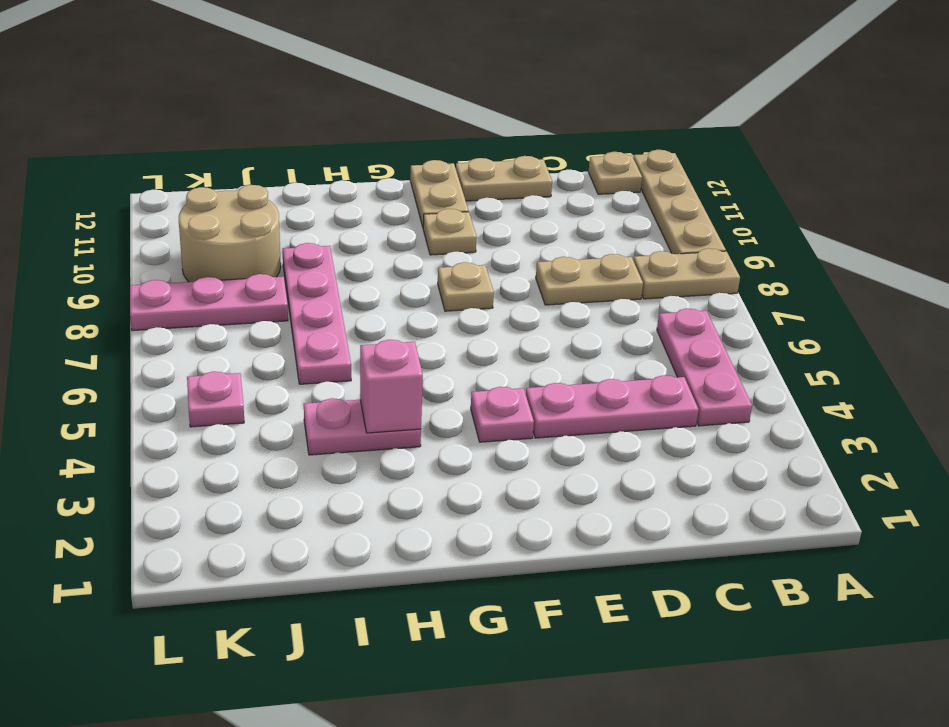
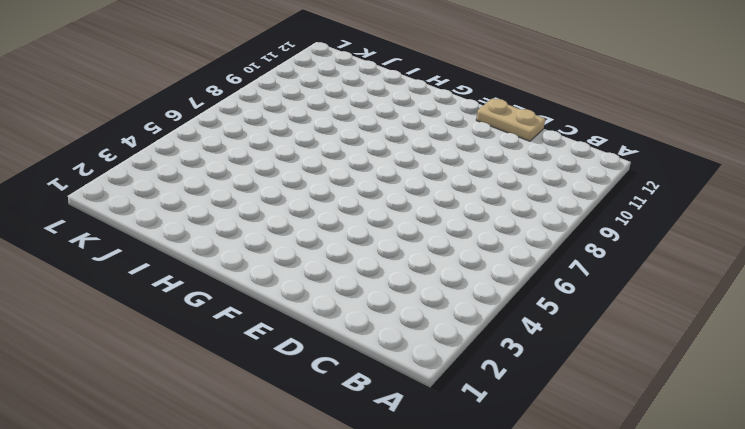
none -> tan plate A8:B8 level 1
none -> tan plate A9:A12 level 1
none -> pink plate B4:B6 level 1

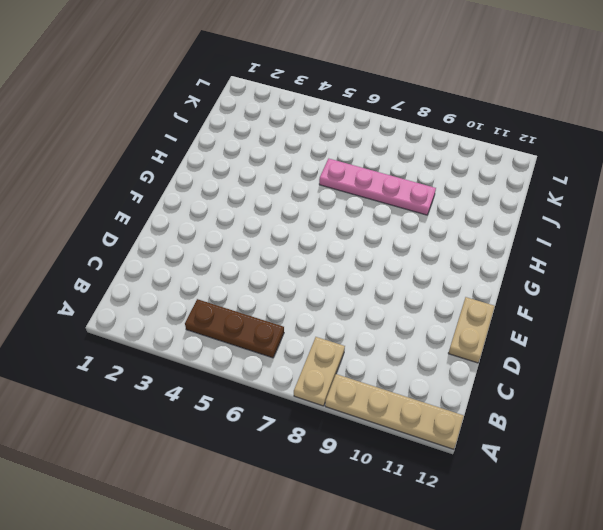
brown plate B4:B6 level 1 -> pink plate B4:B6 level 1
none -> tan plate B12 level 1
none -> pink plate C4:E4 level 1
none -> tan plate C8:D8 level 1

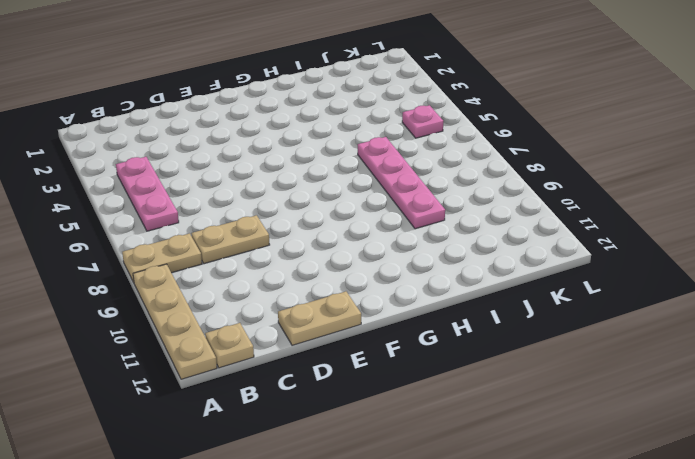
none -> pink plate C4:E4 level 1
none -> pink plate F4 level 1
none -> tan plate F8 level 1

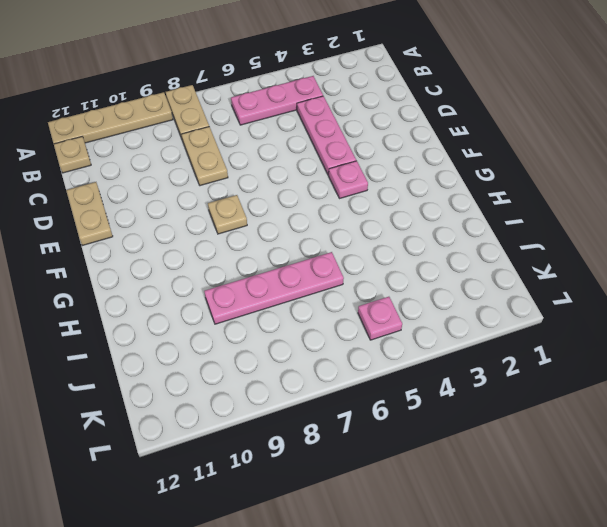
none -> tan plate F10 level 1
none -> tan plate F11:F12 level 1
none -> pink plate H4:I4 level 1

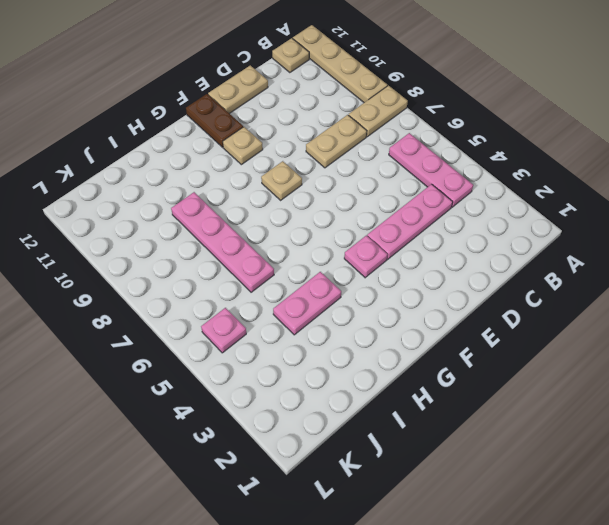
brown plate F11:F12 level 1 -> tan plate F11:F12 level 1
none -> pink plate J8:L8 level 1
none -> tan round brick J9:K10 level 1
none -> pink brick H4 level 2

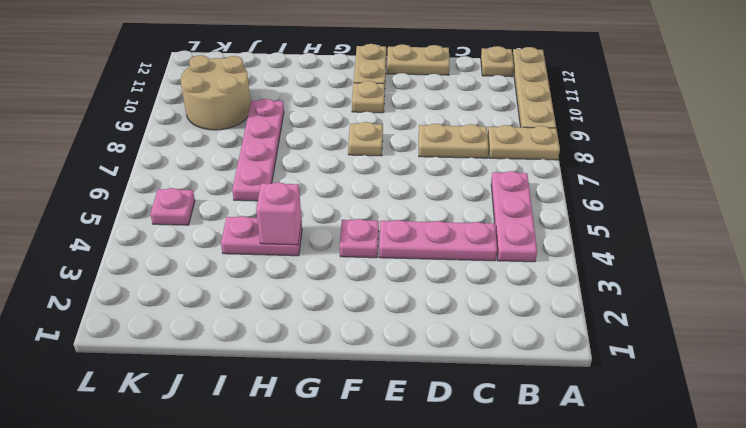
none -> pink plate J8:L8 level 1

